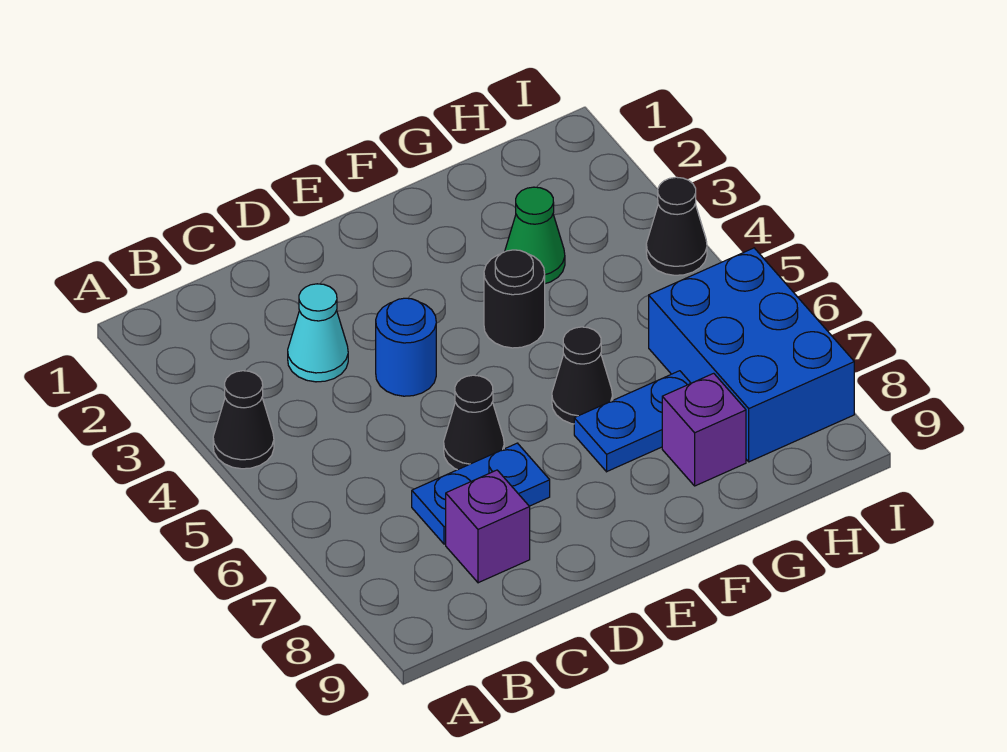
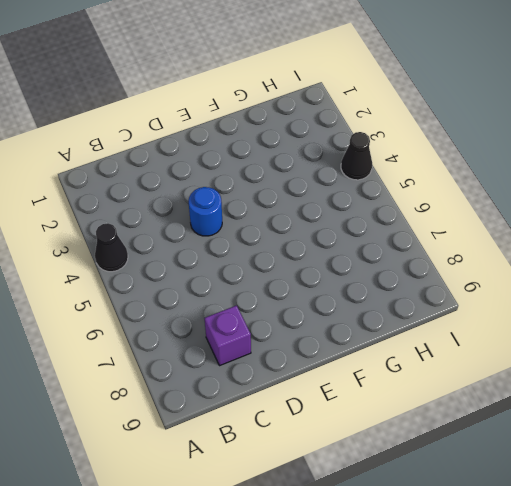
none -> cyan cone C3 level 1
none -> blue plate C7:D7 level 1
none -> black cone D6 level 1

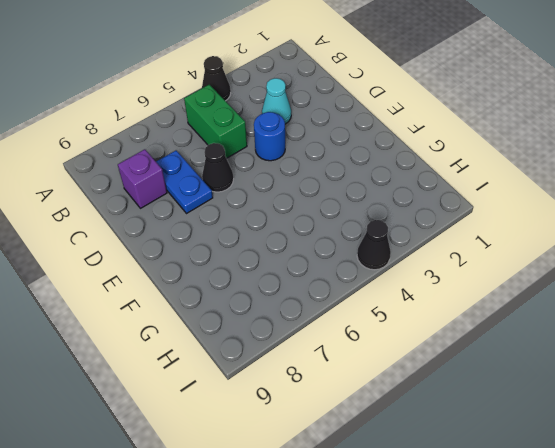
green brick B5:C5 level 1 -> none
none -> black round brick F4 level 1
none -> black cone F6 level 1
none -> blue plate F7:G7 level 1

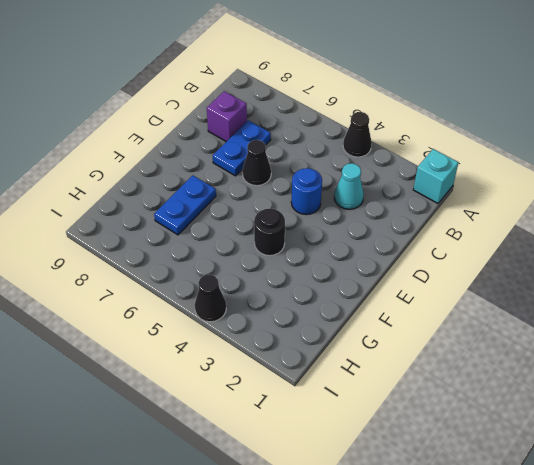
cyan brick A1 level 1 -> none
none -> black cone F6 level 1
none -> green cone G3 level 1
none -> purple brick G8 level 1

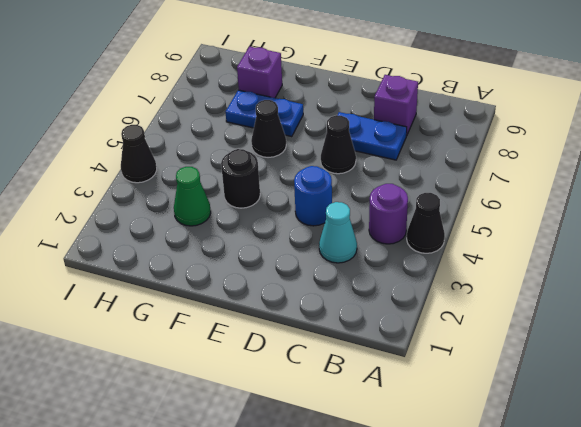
purple round brick B4 level 1 -> none
none -> blue brick H6:I8 level 1

